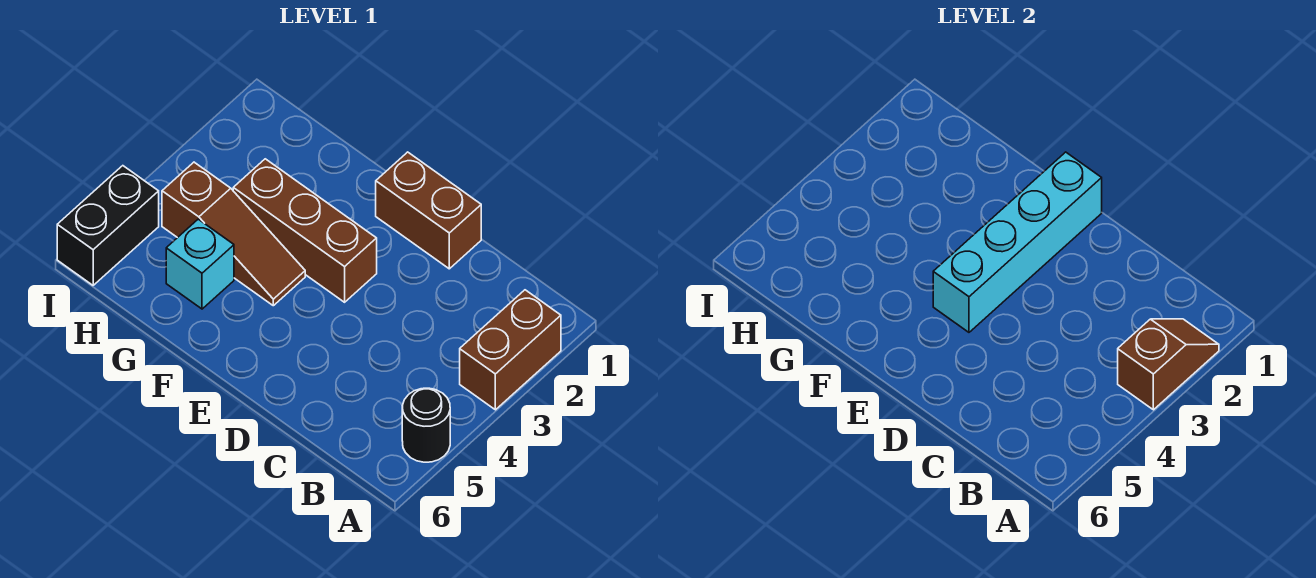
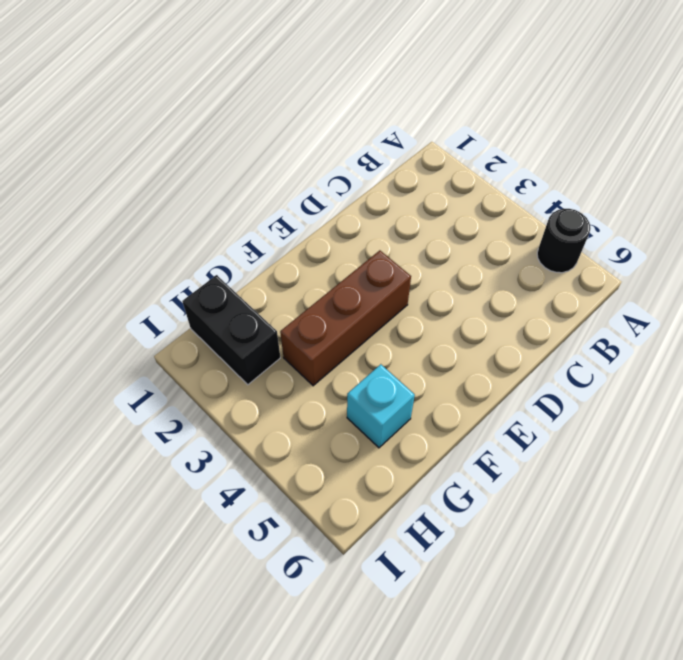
black brick H1:H2 level 1 -> black brick I5:I6 level 1
none -> brown brick A2:A3 level 1
none -> brown brick D1:E1 level 1

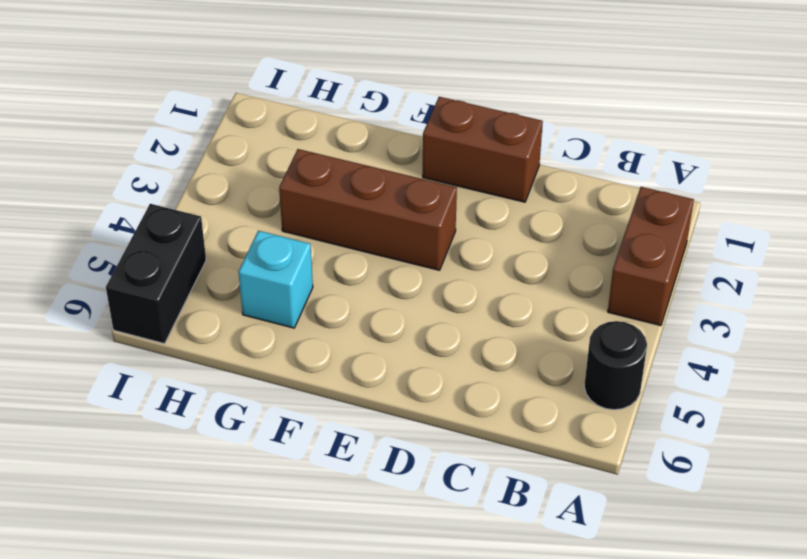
none -> brown slope F4:H4 level 1 top H
none -> brown slope A2:A3 level 2 top 3

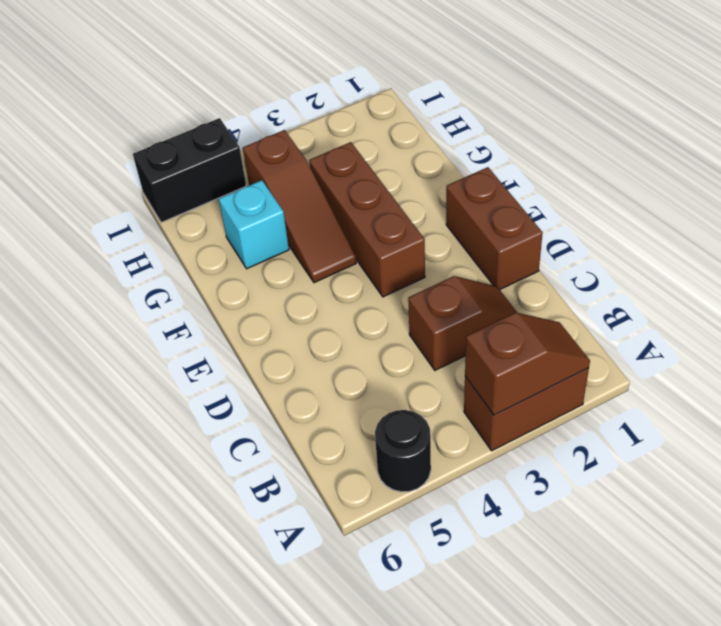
brown slope C2:C3 level 1 top 3 -> none
none -> cyan brick E1:E4 level 2

